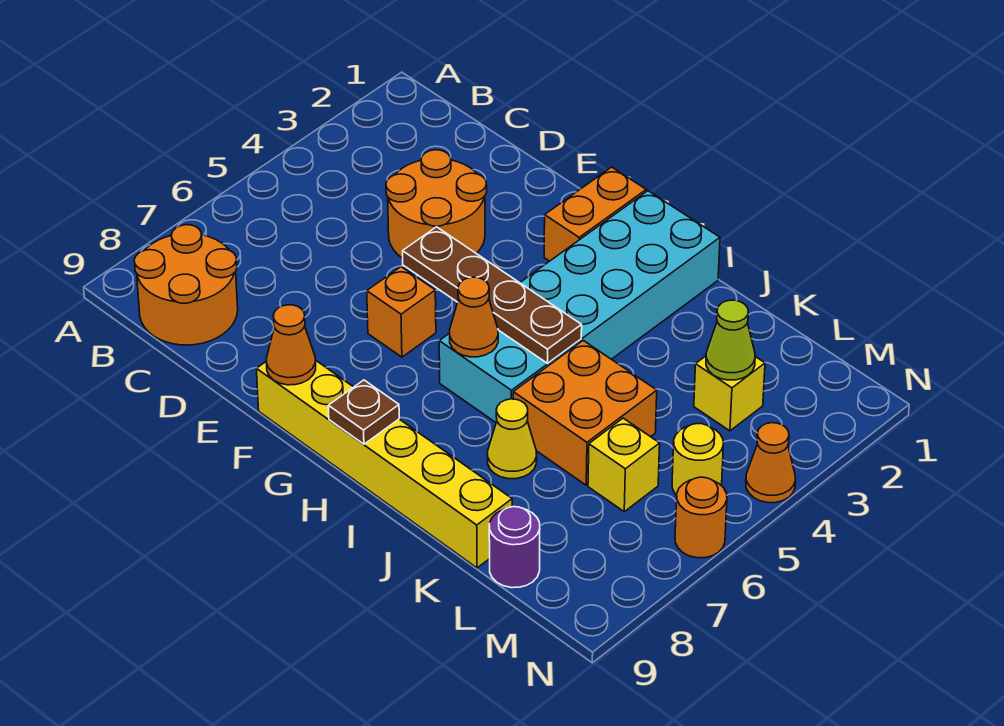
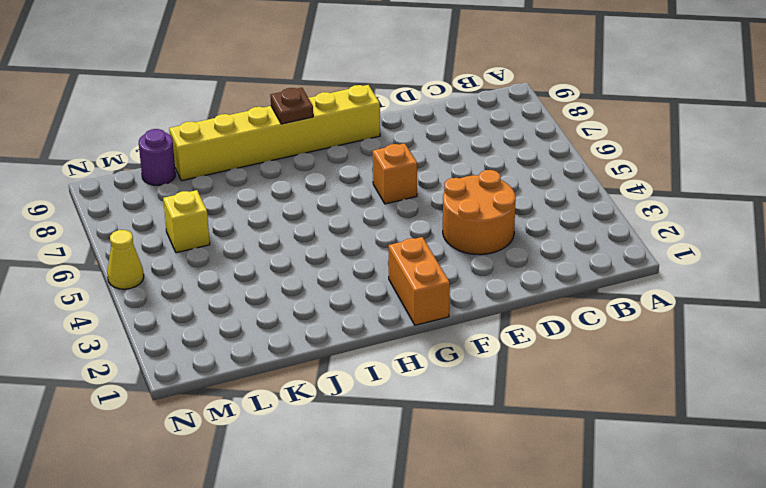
yellow cone N5 level 1 -> yellow cone J7 level 1
none -> orange round brick B8:C9 level 1
none -> cyan brick H1:I6 level 1
none -> orange brick J5:K6 level 1

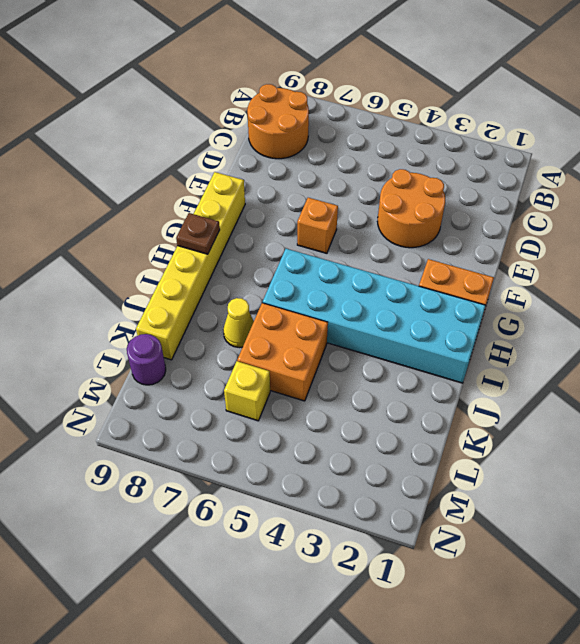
none -> yellow brick L3 level 1
none -> yellow round brick M5 level 1
none -> orange cone N4 level 1

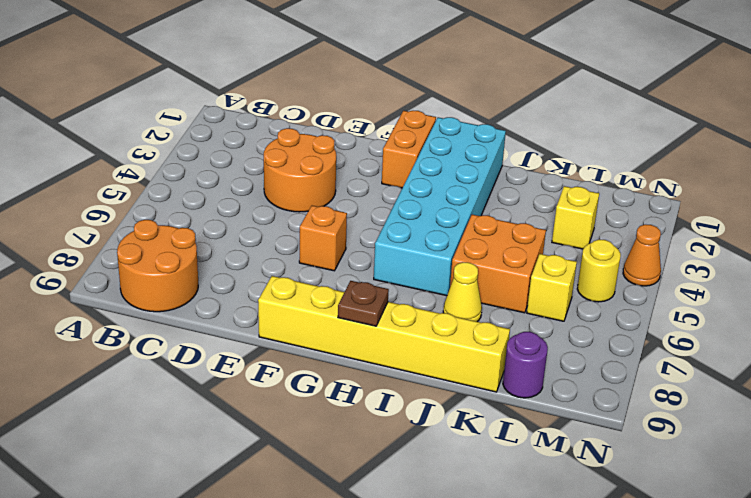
none -> orange round brick N6 level 1
none -> brown plate F5:I5 level 2
none -> orange cone F9 level 2

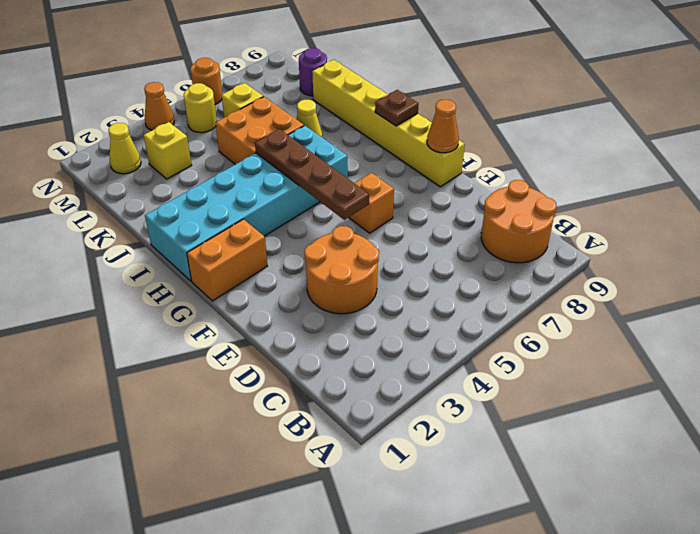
yellow cone M2 level 1 -> none
none -> orange cone H6 level 2
none -> lime cone L3 level 2

